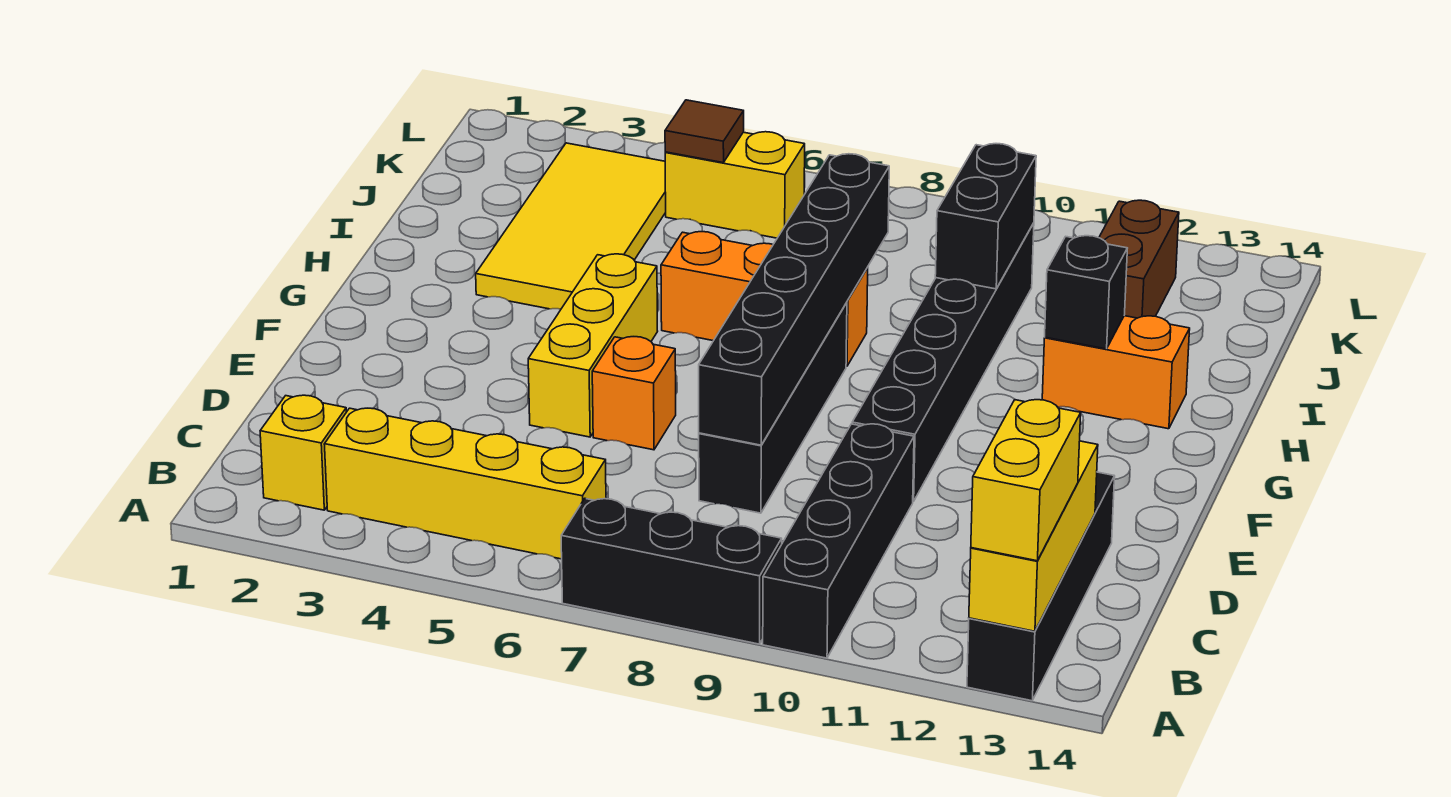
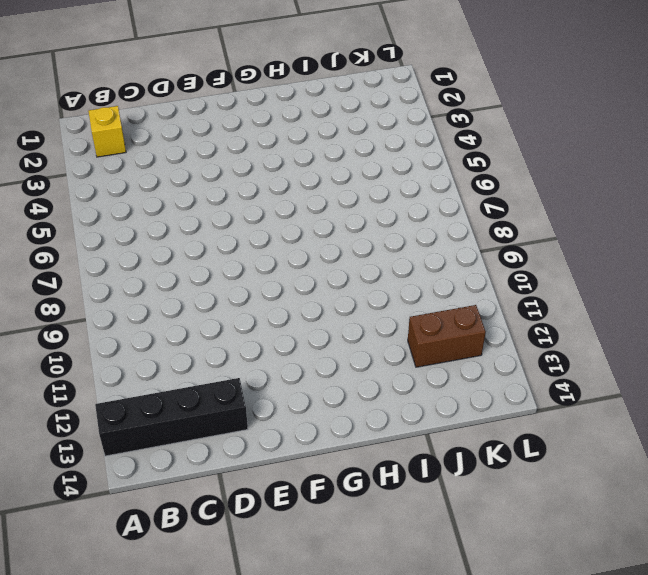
none -> black brick A7:A9 level 1
none -> black brick A10:D10 level 1
none -> yellow brick B3:B6 level 1

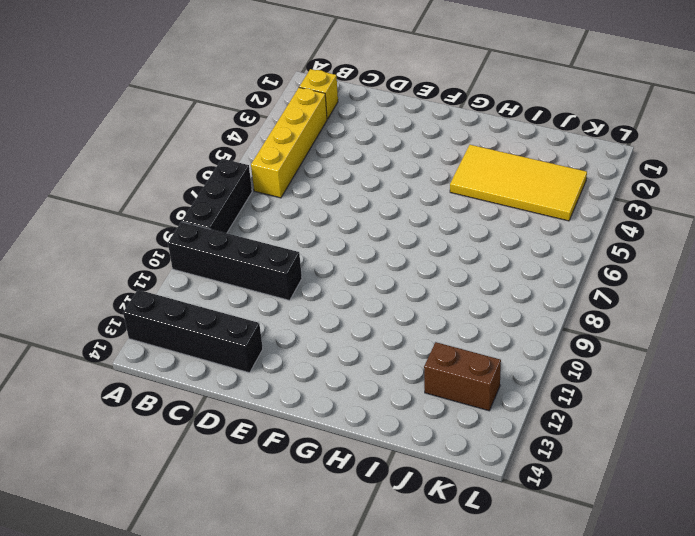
none -> black brick D8:G8 level 1
none -> yellow brick E5:G5 level 1
none -> orange brick E6 level 1

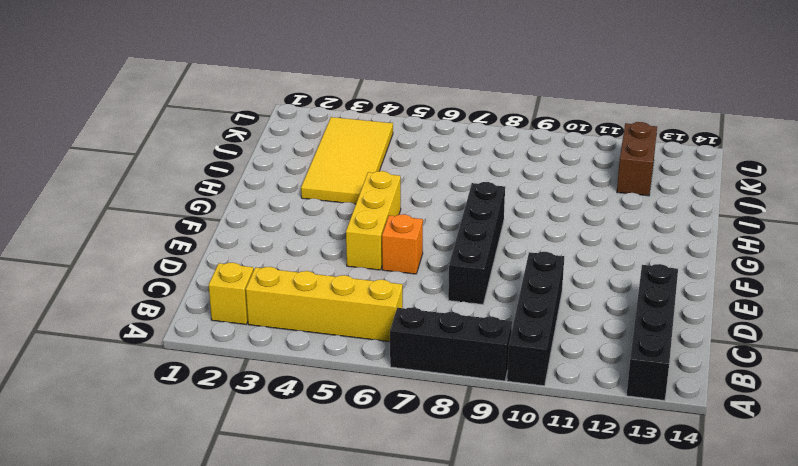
none -> black brick E10:J10 level 1
none -> orange brick H6:H8 level 1
none -> orange brick H12:H13 level 1

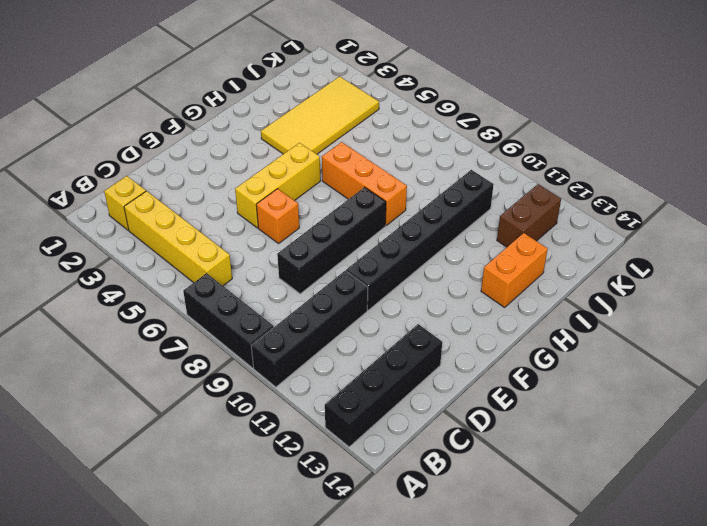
orange brick H13:I13 level 1 -> orange brick H12:H13 level 1
none -> yellow brick K5:K6 level 1
none -> yellow brick A13:C13 level 2
none -> black brick D8:I8 level 2

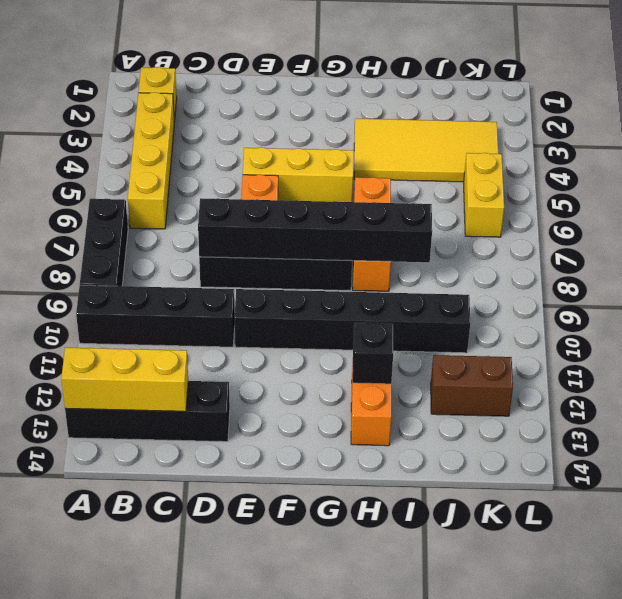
none -> black brick I10:J10 level 2
none -> brown tile K5 level 2
none -> yellow brick A13:B13 level 3

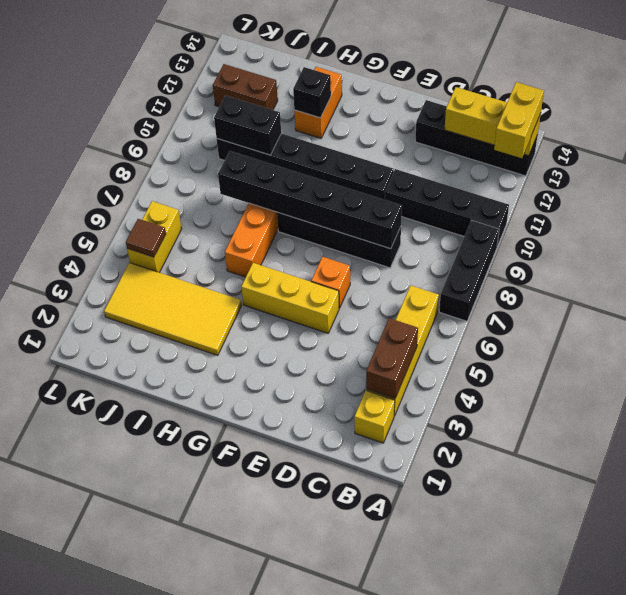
yellow brick A12:A13 level 3 -> yellow brick A13:B13 level 3
brown brick B3:B4 level 2 -> none

